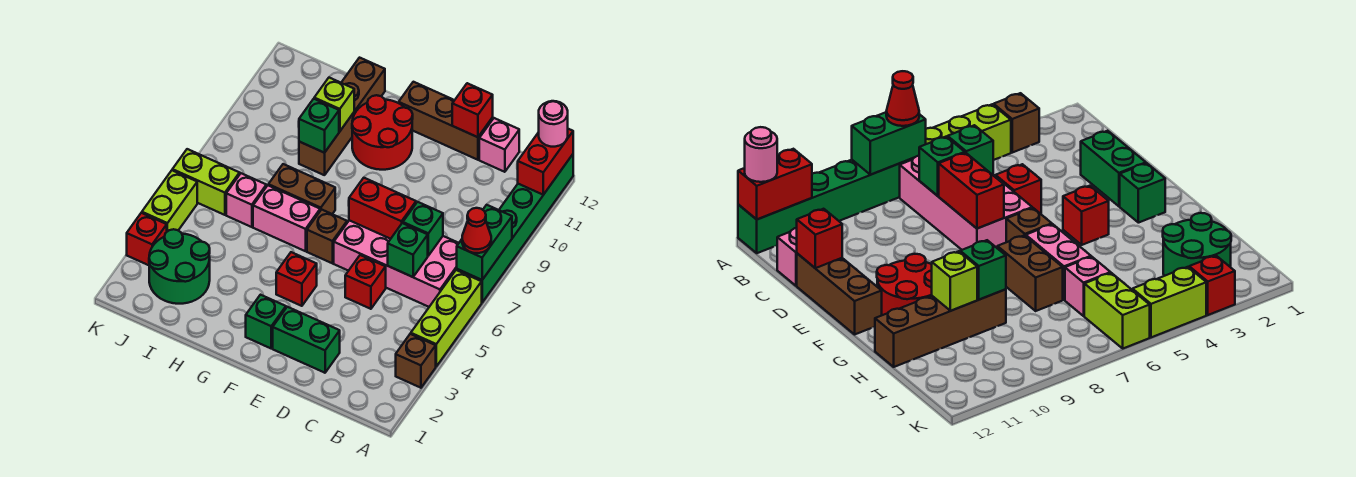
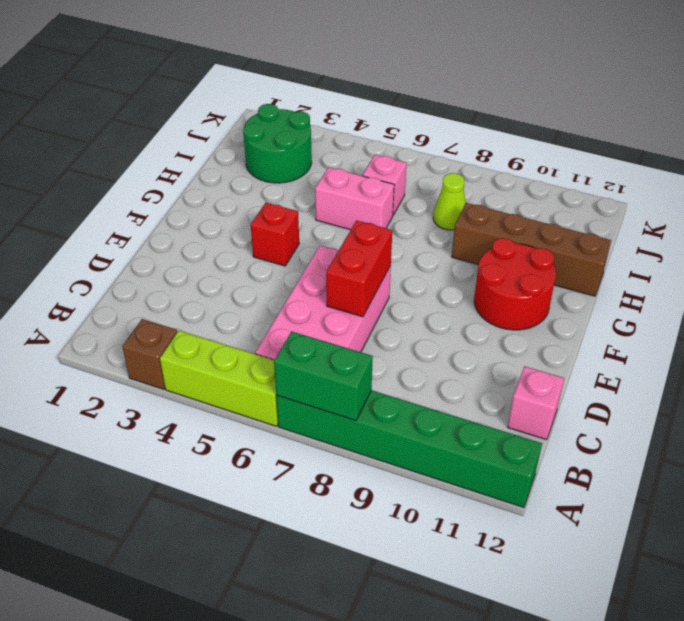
pink brick H5:H6 level 1 -> pink brick G6:H6 level 1
lime cone I8 level 1 -> none
none -> green brick D2:E2 level 1
none -> red brick D5 level 1
none -> brown brick D12:F12 level 1
none -> green brick F2 level 1

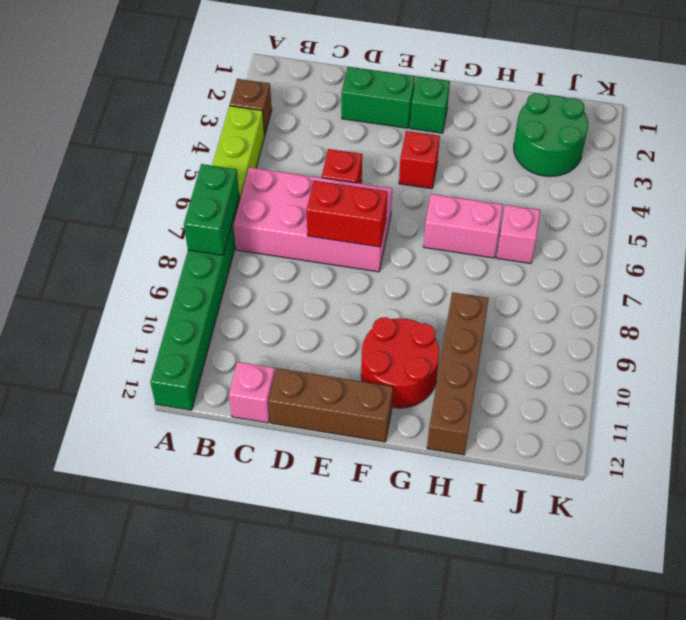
none -> brown brick F6 level 1
none -> brown brick G7:H7 level 1
none -> lime brick J6:K6 level 1
none -> red brick K3 level 1

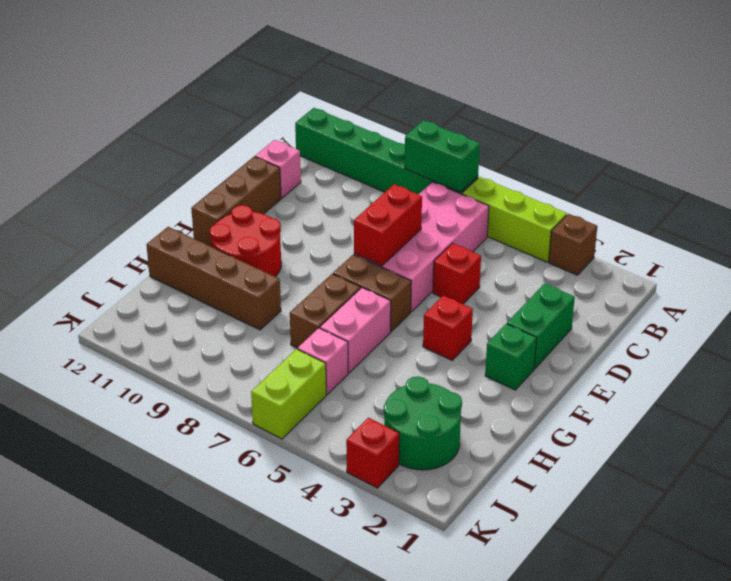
brown brick F6:F7 level 1 -> brown brick F6 level 1
none -> lime brick K4:K5 level 1
none -> red brick A11:A12 level 2
none -> green brick C6 level 2
none -> green brick C7 level 2

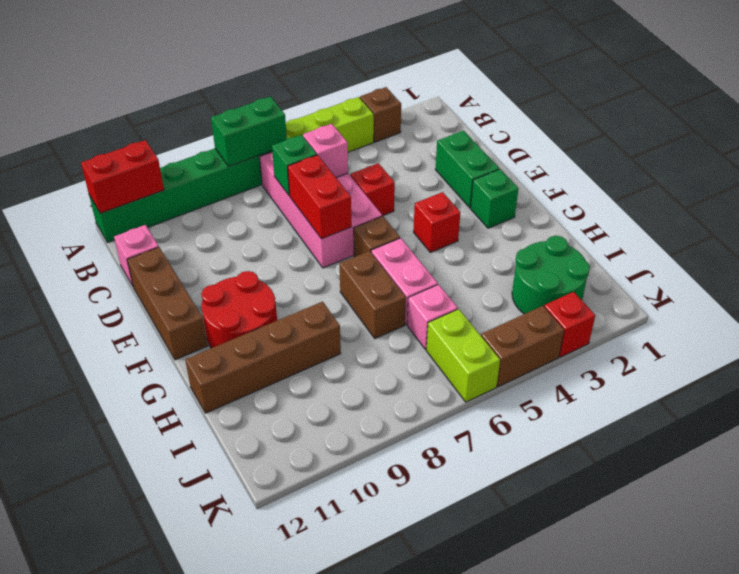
pink brick C6 level 2 -> green brick C6 level 2
brown brick K4:K5 level 1 -> lime brick K4:K5 level 1
none -> red brick D12 level 2
none -> green brick H9 level 2
none -> lime brick H10 level 2
none -> red cone A7 level 3

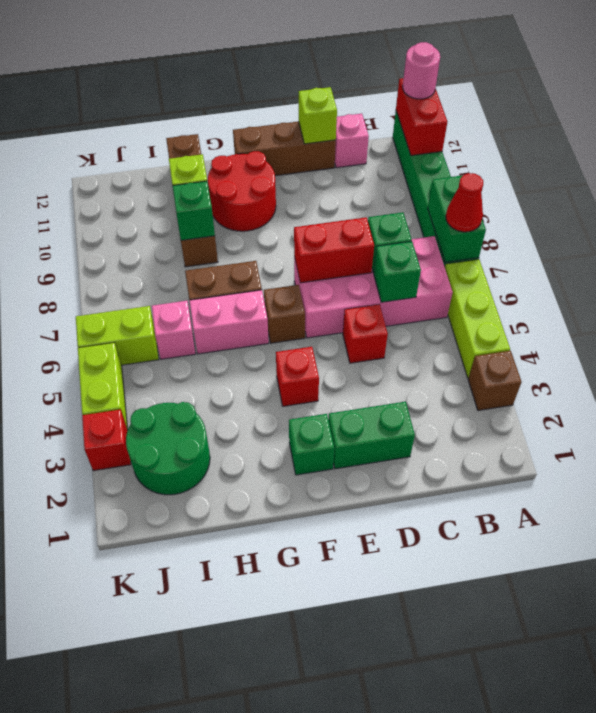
lime brick D12 level 2 -> red brick D12 level 2

